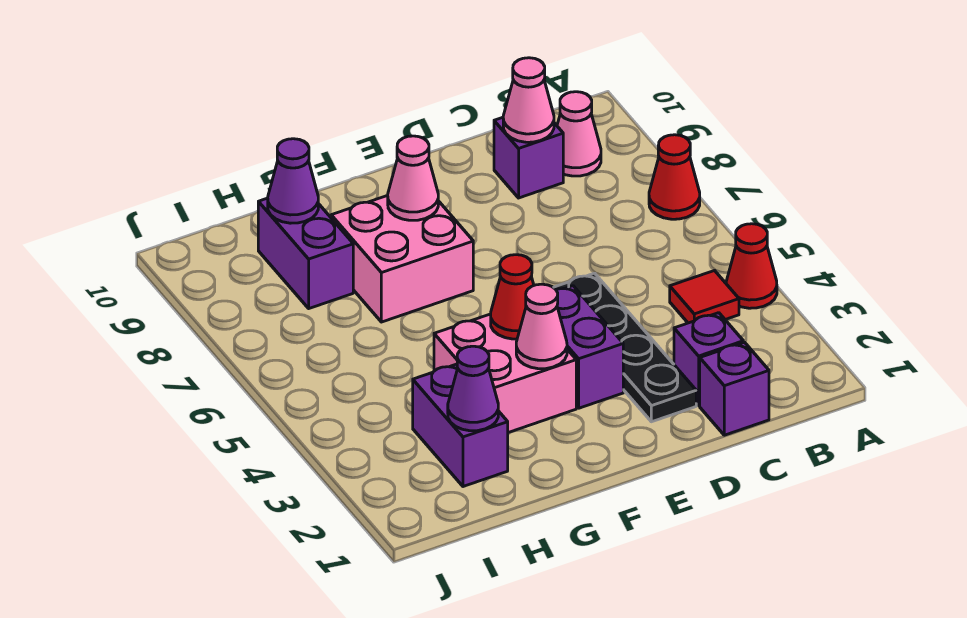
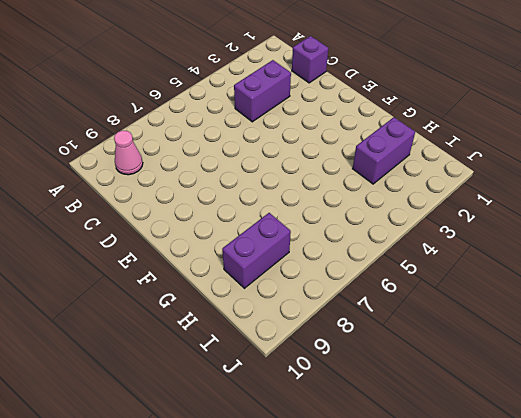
purple brick C3:C4 level 1 -> purple brick E3:E4 level 1
none -> red cone A4 level 1
none -> red cone A7 level 1
none -> red tile B4 level 1

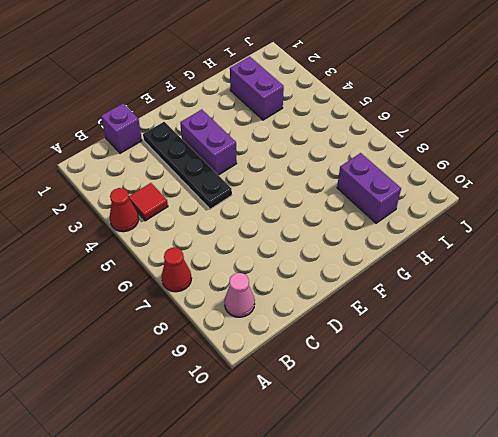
none -> purple brick C2 level 1
none -> purple brick C9 level 1
none -> pink brick F3:G4 level 1

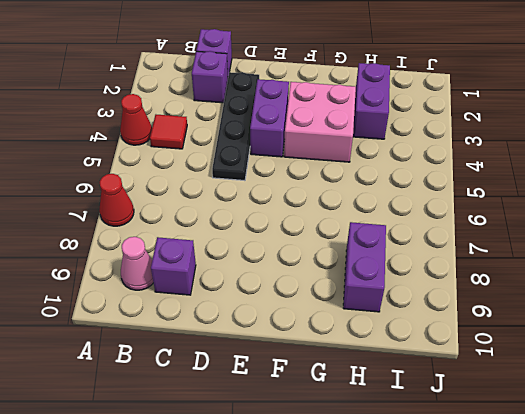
none -> pink brick F7:G8 level 1
none -> pink cone C9 level 2
none -> pink cone F3 level 2

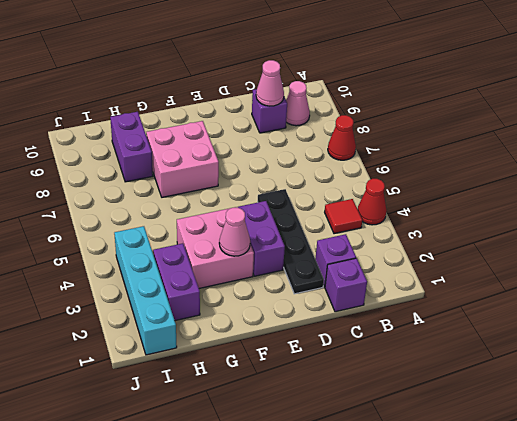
cyan brick I1:I4 level 1 -> none
none -> red cone F4 level 2
none -> pink cone F8 level 2
none -> purple cone H2 level 2

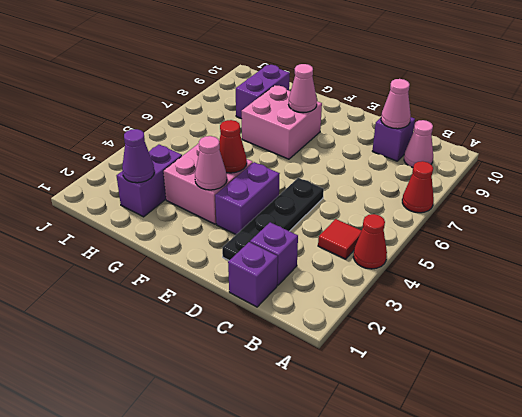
none -> purple cone H9 level 2

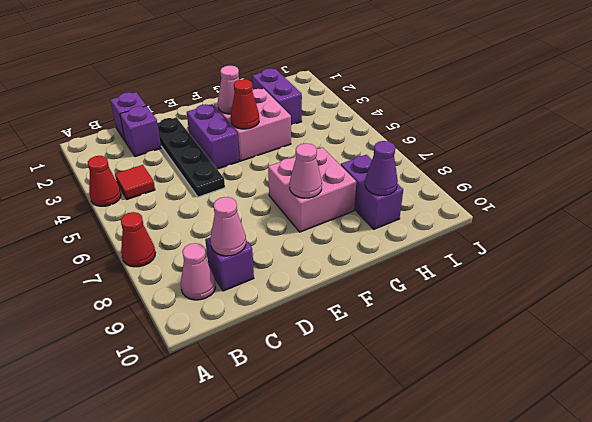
none -> purple cone H2 level 2

